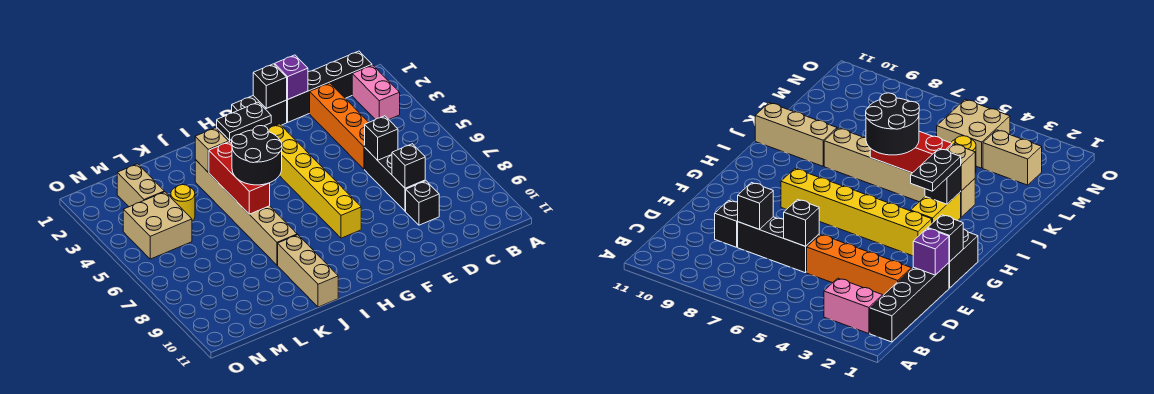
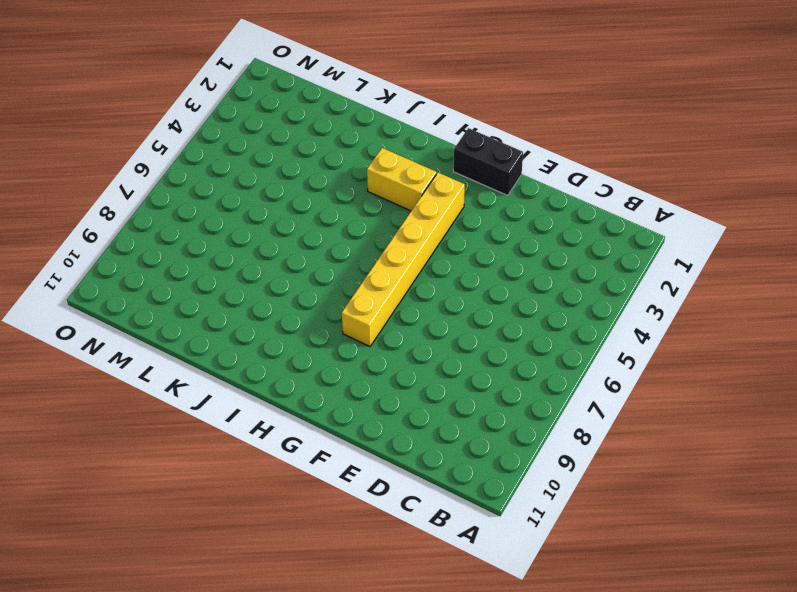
none -> black brick B1:E1 level 1
none -> pink brick B2:B3 level 1
none -> orange brick D2:D5 level 1

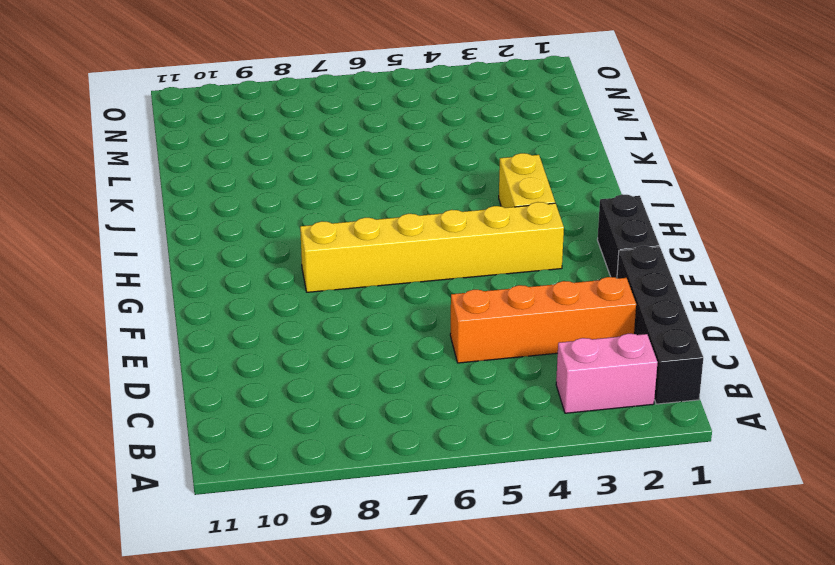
none -> black brick D6:D8 level 1
none -> black brick D9 level 1
none -> tan brick J3:J8 level 1

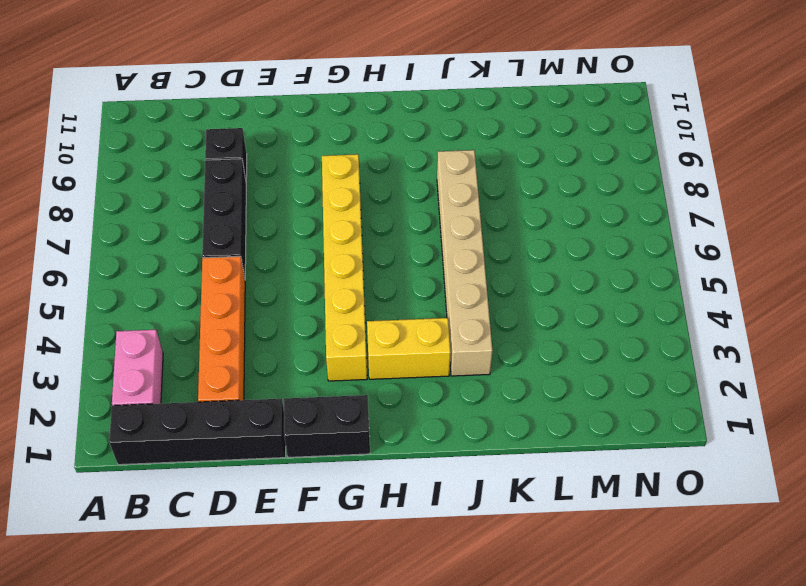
none -> tan brick J9:J11 level 1
none -> yellow round brick L4 level 1
none -> tan brick M2:M3 level 1

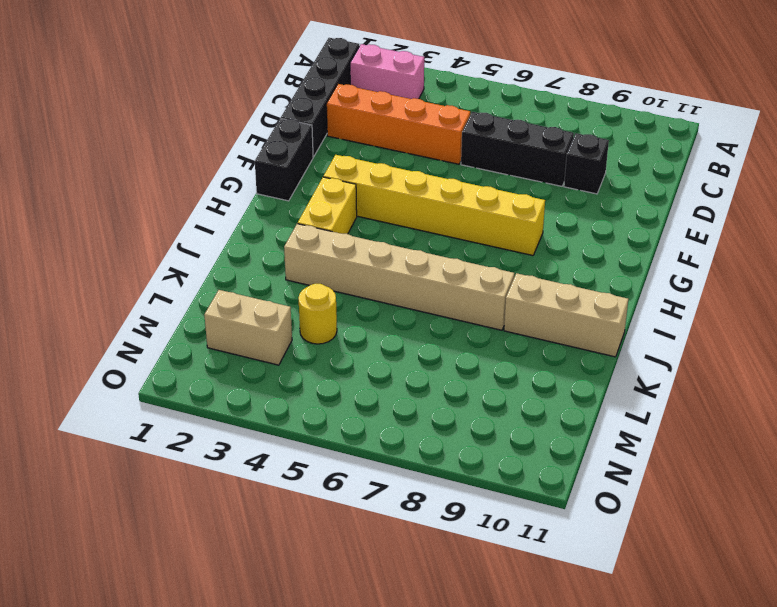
none -> tan brick M4:N5 level 1
none -> black brick D6 level 2
none -> black brick D8 level 2

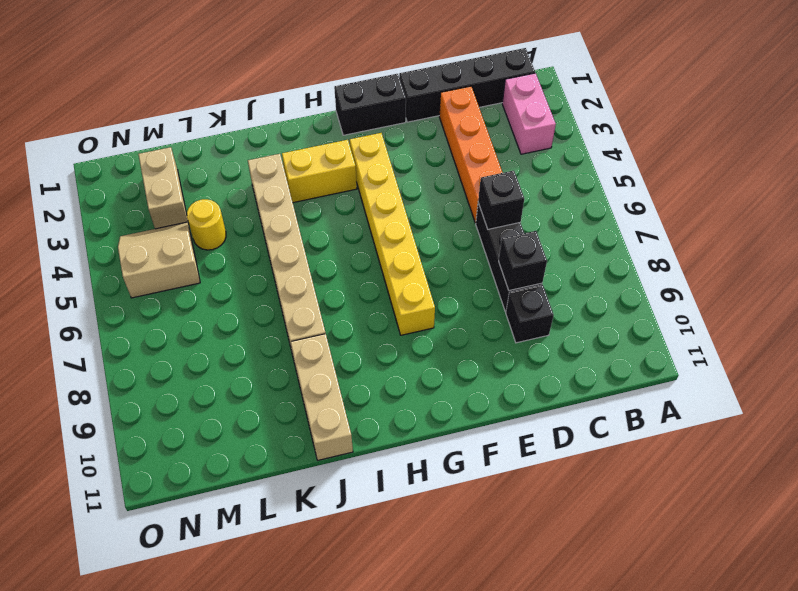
tan slope M4:N5 level 1 top 5 -> tan brick M4:N5 level 1
none -> purple brick E1 level 2
none -> black brick F1 level 2
none -> black brick I3 level 2

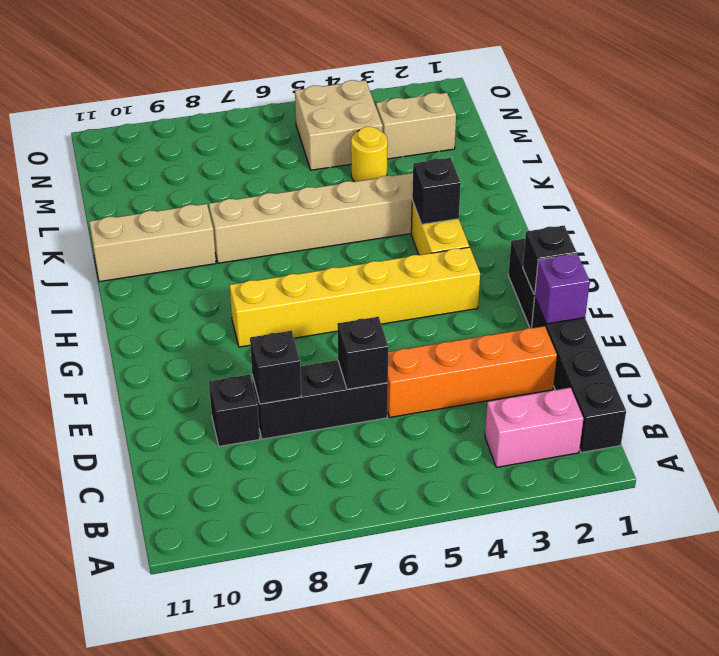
none -> tan brick J3 level 2
none -> red brick J4:J6 level 2
none -> black plate H3:I3 level 3

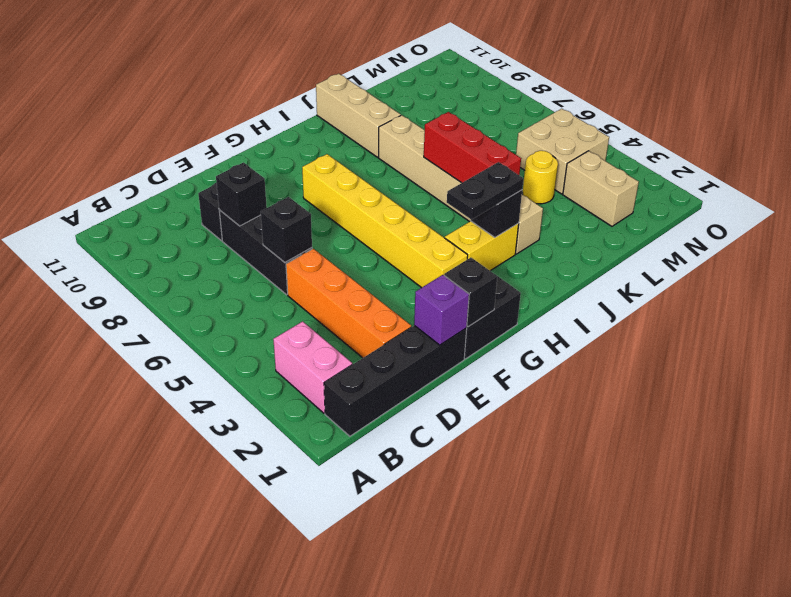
none -> tan brick J3 level 2
none -> black round brick I5:J6 level 3

